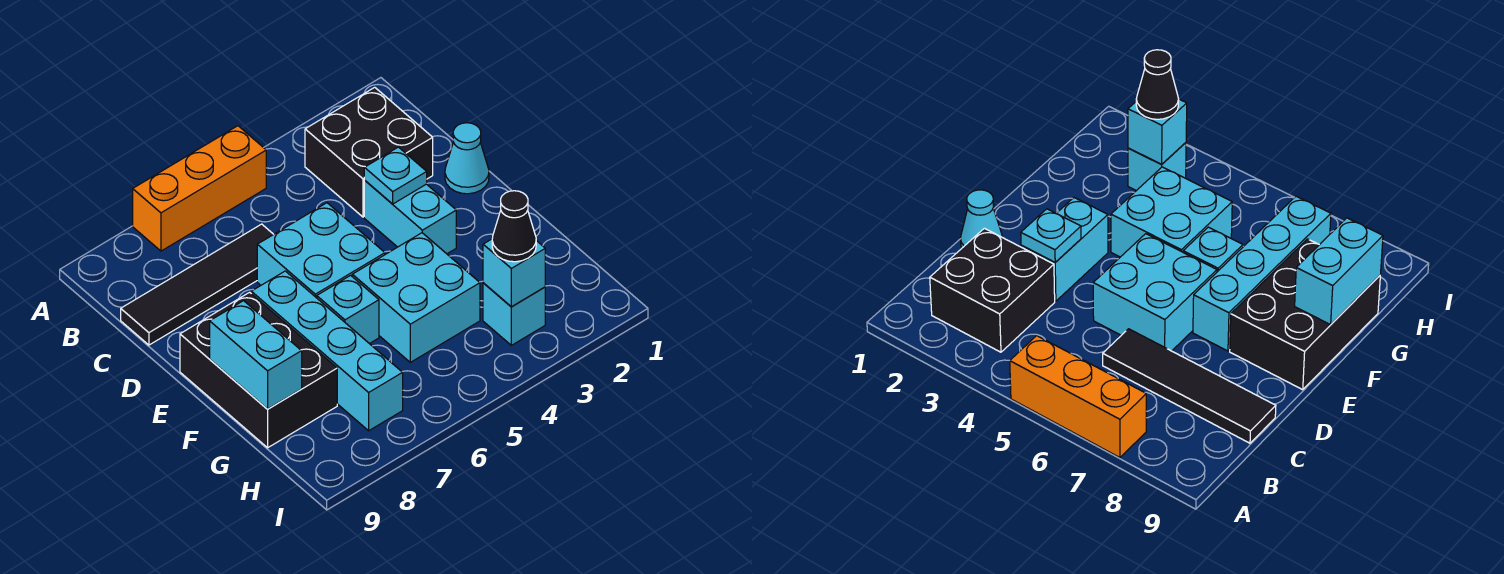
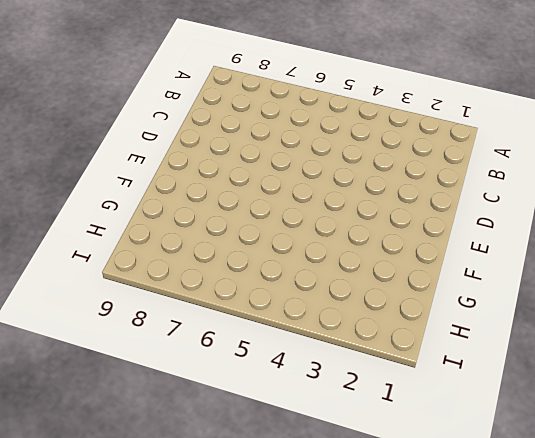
none -> orange brick A5:A7 level 1
none -> black brick B2:C3 level 1
none -> black tile C6:C9 level 1

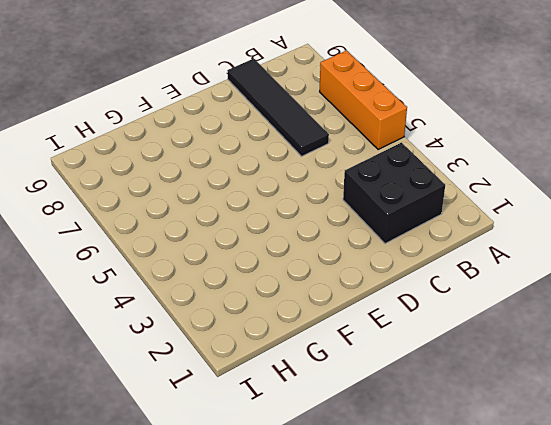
none -> cyan cone D1 level 1
none -> cyan brick D3:E3 level 1
none -> cyan brick D5:E6 level 1

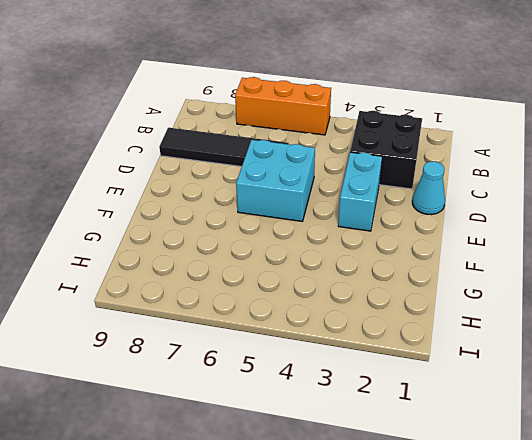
none -> cyan brick E7:H7 level 1
none -> black brick E8:G9 level 1
none -> cyan brick F4:G5 level 1

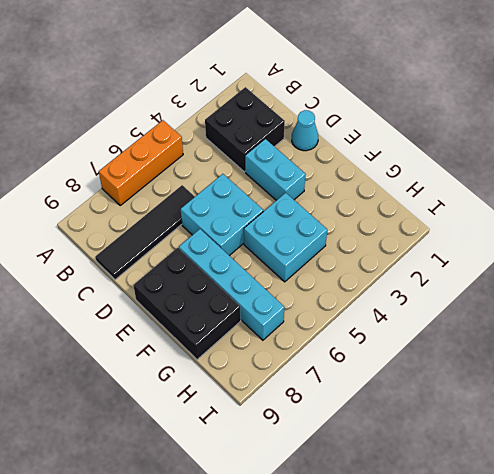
none -> cyan brick F6 level 1
none -> cyan brick H3 level 1
none -> cyan plate D3 level 2

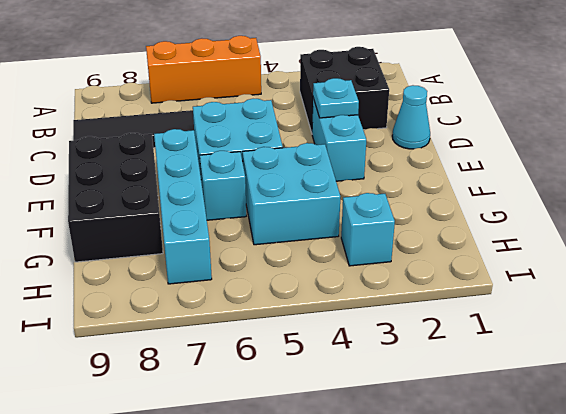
none -> cyan brick F9:G9 level 2
none -> cyan brick H3 level 2
none -> black cone H3 level 3

